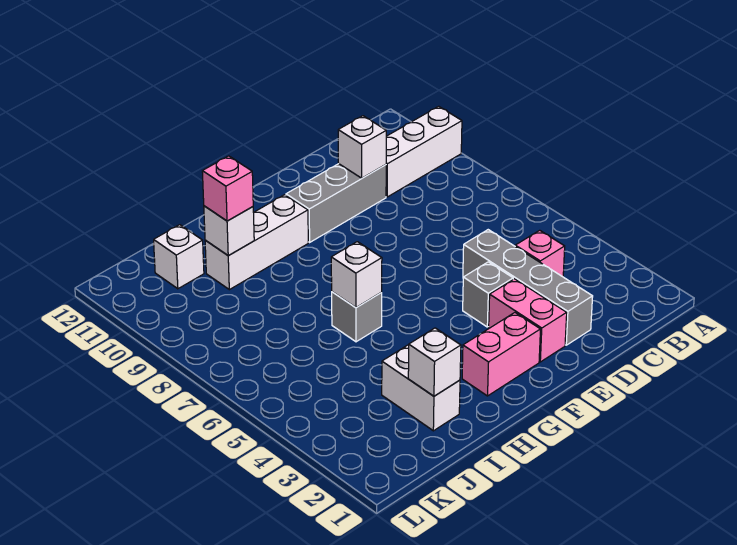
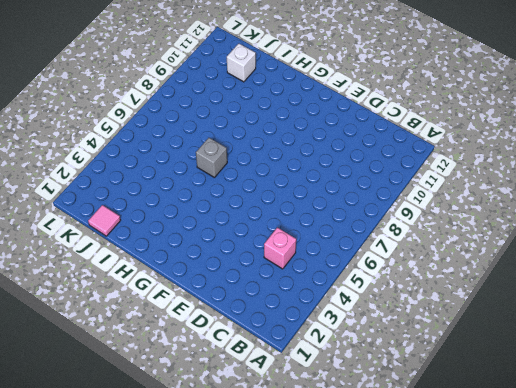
pink tile J1 level 1 -> none
none -> white brick A10:C10 level 1
none -> grey brick D2:D5 level 1
none -> grey brick D10:F10 level 1

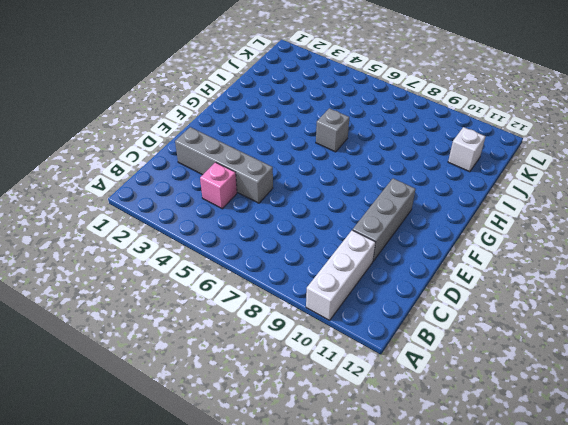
none -> pink brick E2:E3 level 1
none -> grey brick E4 level 1
none -> pink brick F2:G2 level 1

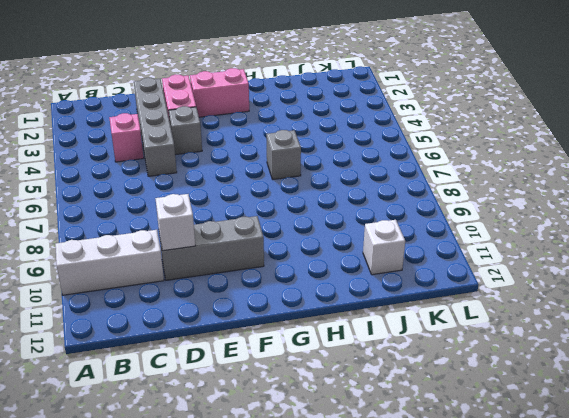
none -> white brick G10:I10 level 1
none -> white brick I2:I3 level 1
none -> white brick H6 level 2

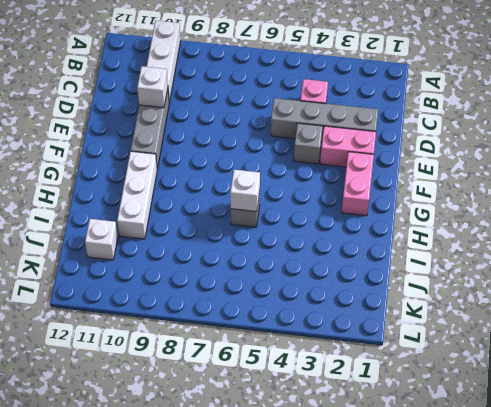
none -> white brick I2:I3 level 1
none -> white brick I2 level 2
none -> white brick I10 level 2

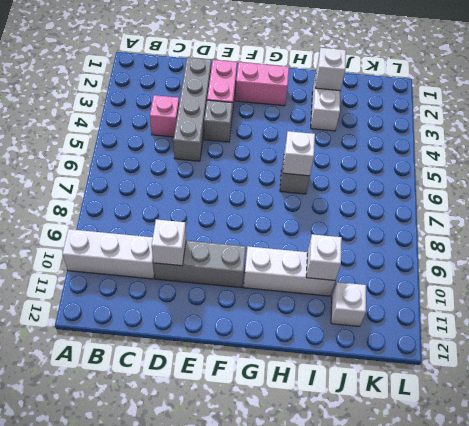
none -> pink brick I10 level 3

